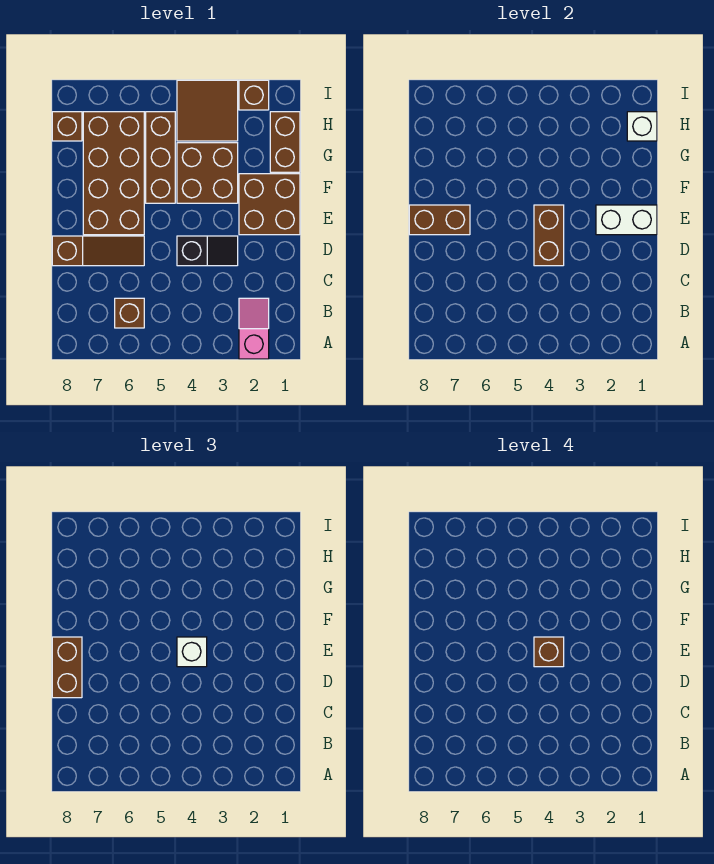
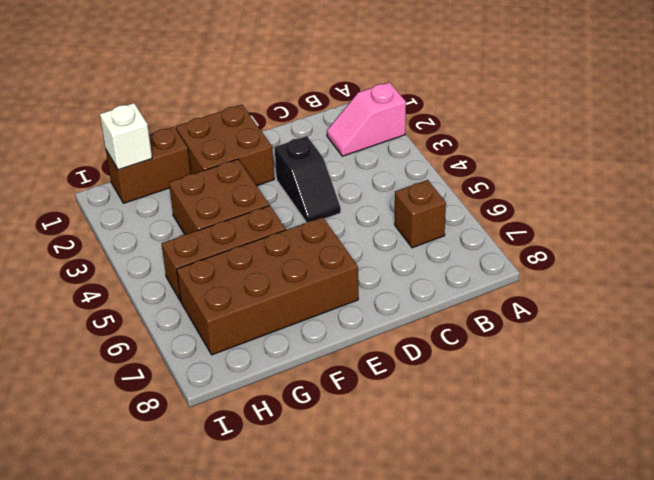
black slope D3:D4 level 1 top 3 -> black slope D3:D4 level 1 top 4
none -> brown slope D6:D8 level 1 top 8
none -> brown tile H3:I4 level 1
none -> brown brick H8 level 1

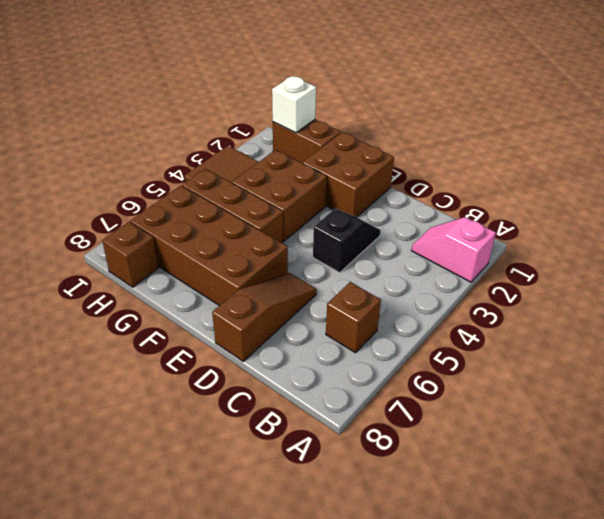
none -> brown brick I2 level 1
none -> brown brick D4:E4 level 2
none -> white brick E1:E2 level 2

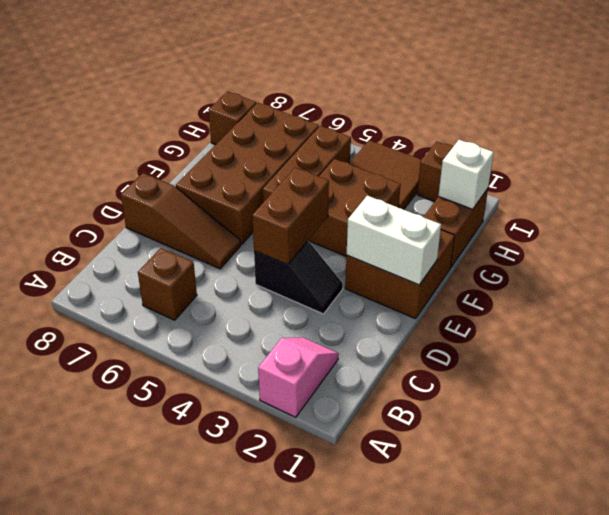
none -> brown brick E7:E8 level 2
none -> brown brick D8:E8 level 3
none -> white brick E4 level 3

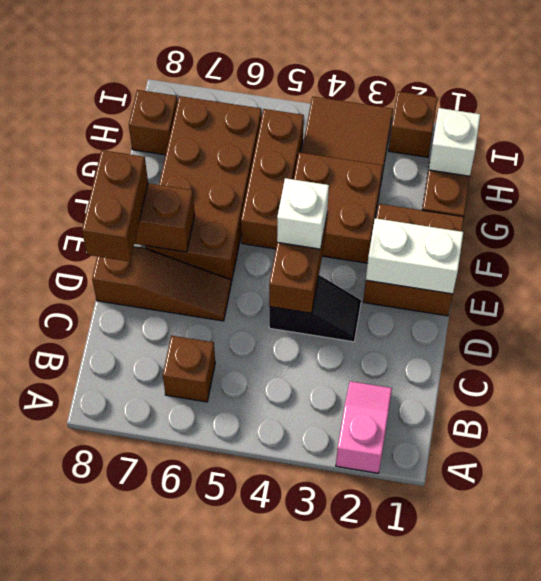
none -> brown brick E4 level 4

